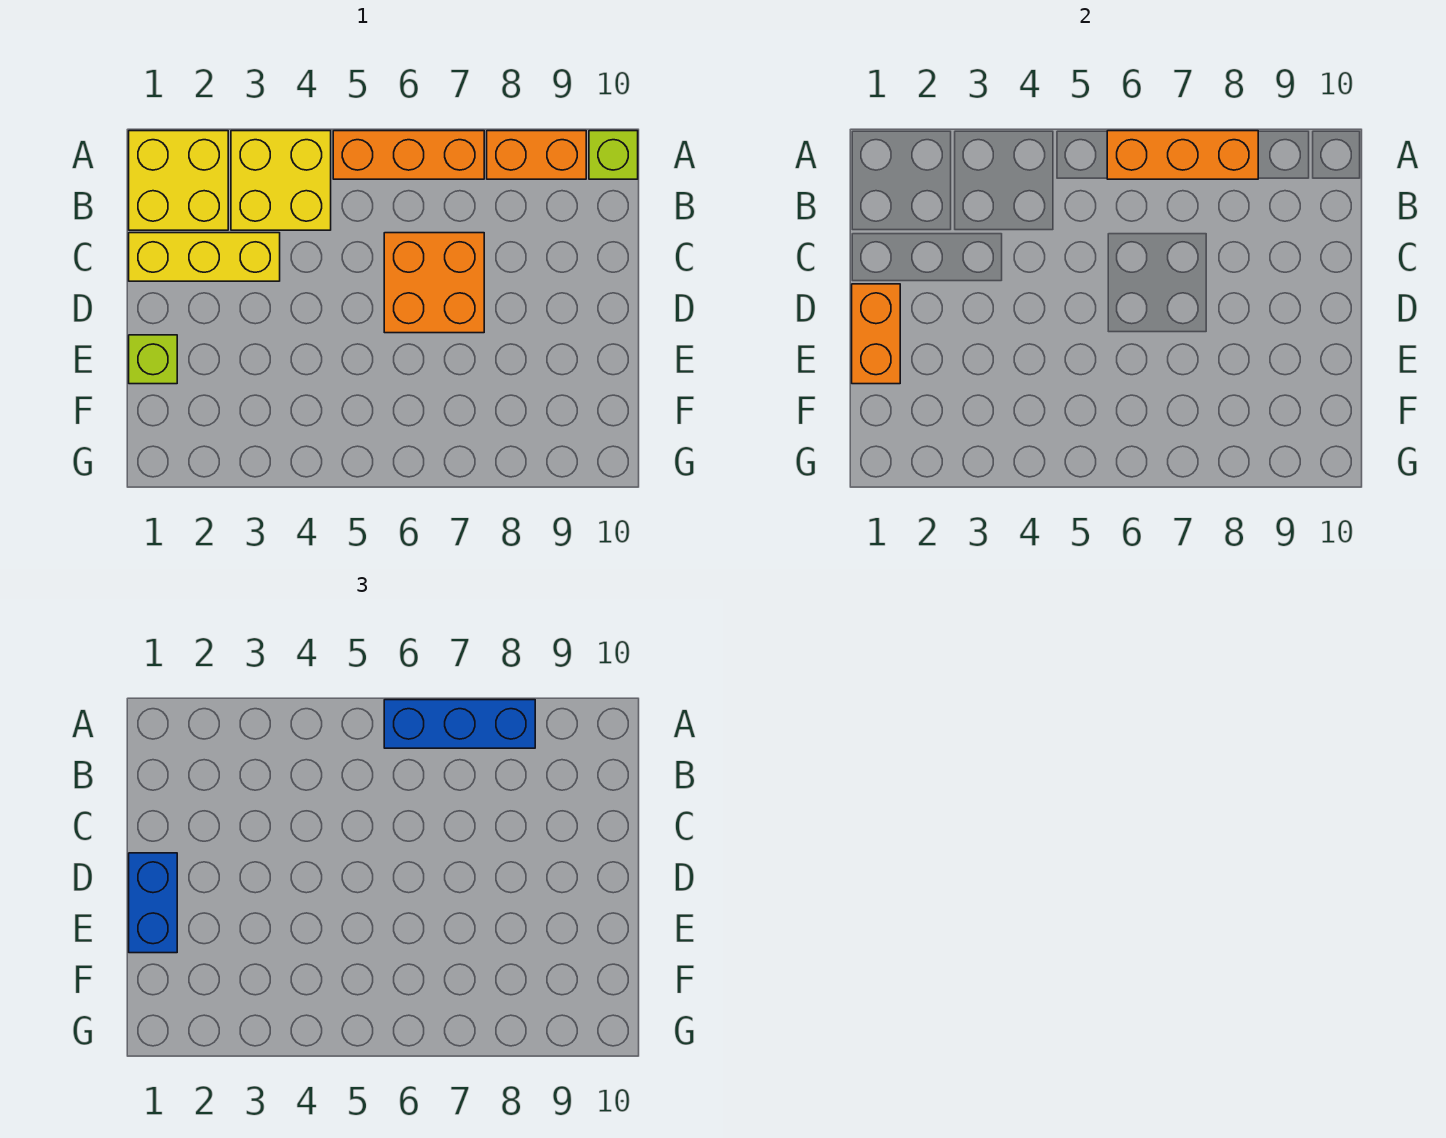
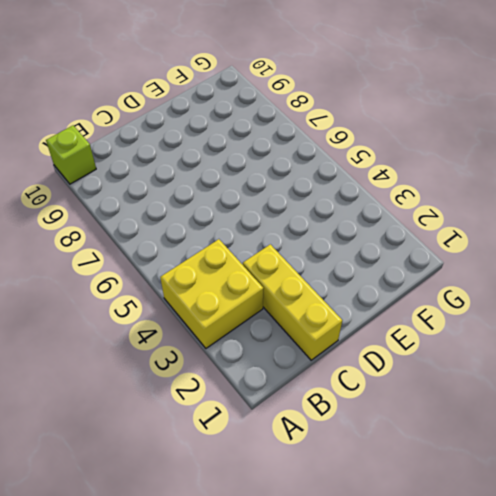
none -> yellow brick A1:B2 level 1
none -> orange brick A5:A7 level 1
none -> orange brick A8:A9 level 1

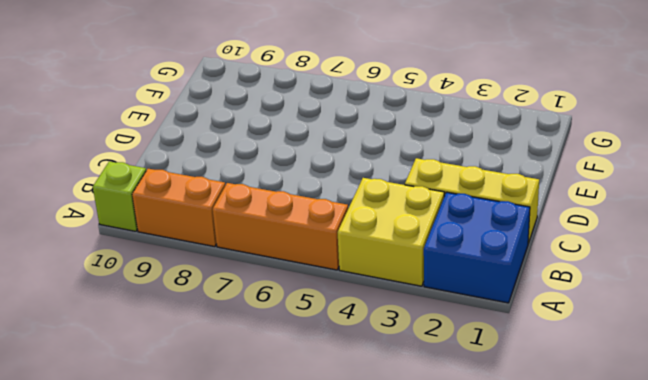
blue brick A1:B2 level 1 -> yellow brick A1:B2 level 1
none -> orange brick C6:D7 level 1
none -> lime brick E1 level 1
none -> orange brick A6:A8 level 2

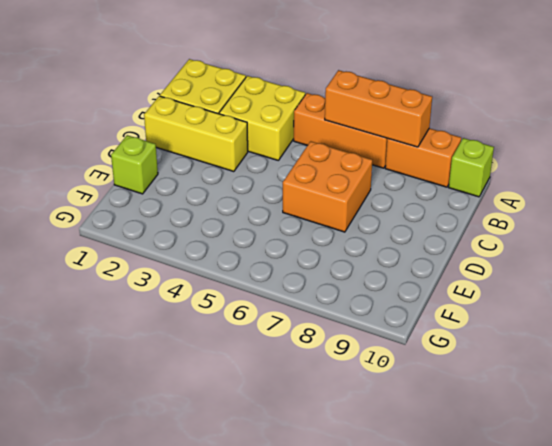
none -> orange brick D1:E1 level 2
none -> blue brick A6:A8 level 3
none -> blue brick D1:E1 level 3

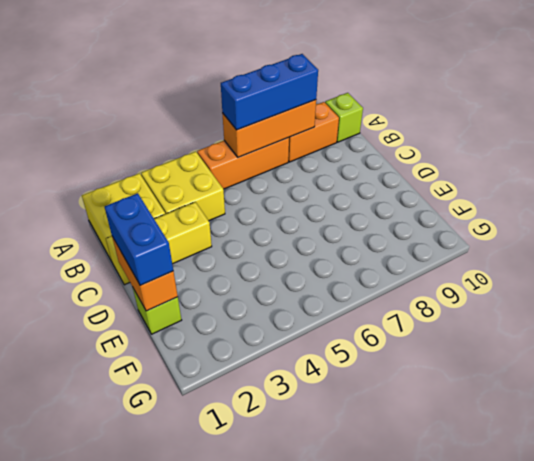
none -> orange brick C6:D7 level 1

